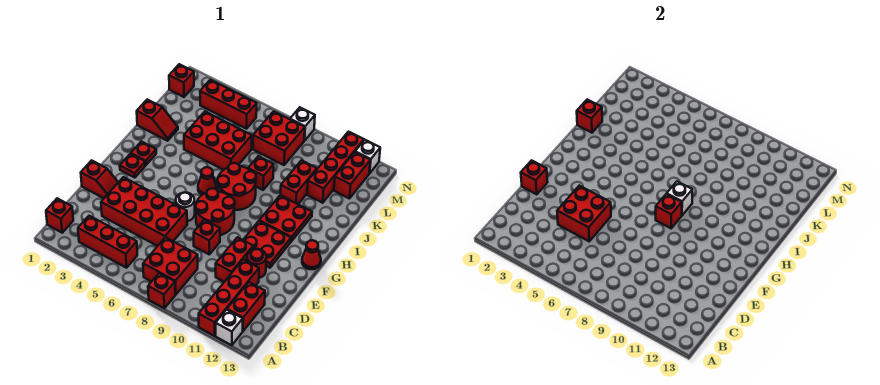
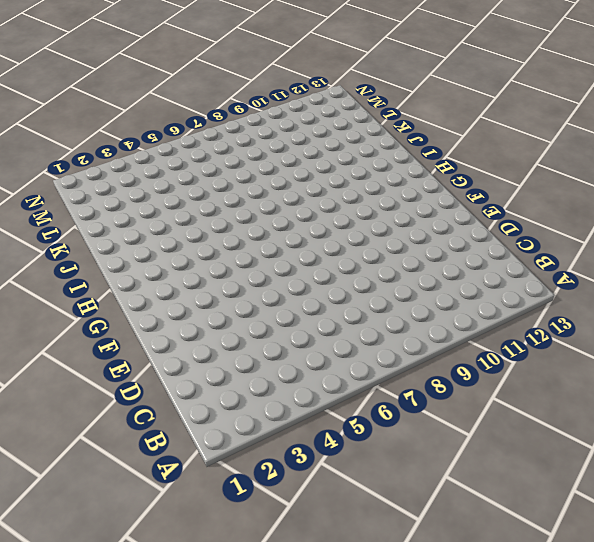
none -> red brick A8 level 1
none -> red brick A11:D11 level 1
none -> white brick A12 level 1
none -> red brick B1 level 1

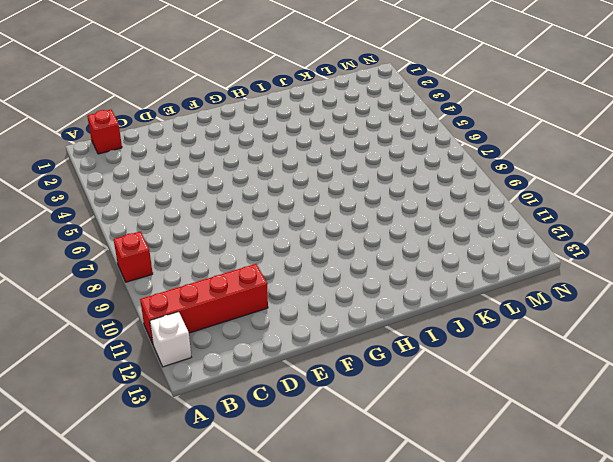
none -> red brick B3:B5 level 1
none -> red brick B7:C8 level 1
none -> red brick B12:C12 level 1
none -> red brick D3:E6 level 1

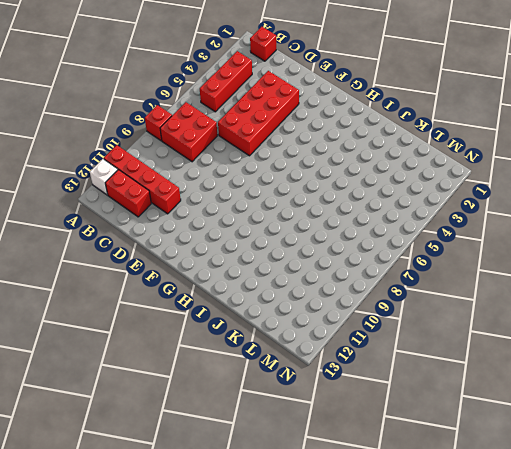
none -> red brick D10:E10 level 1
none -> red slope E1:E2 level 1 top 1
none -> red brick E8 level 1
none -> red round brick E11 level 1

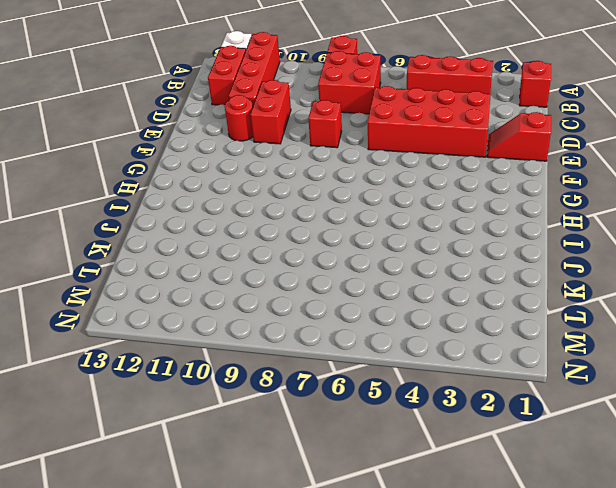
none -> white round brick F6 level 1
none -> red round brick F7:G8 level 1
none -> red plate F10:G11 level 1
none -> red plate G2 level 1

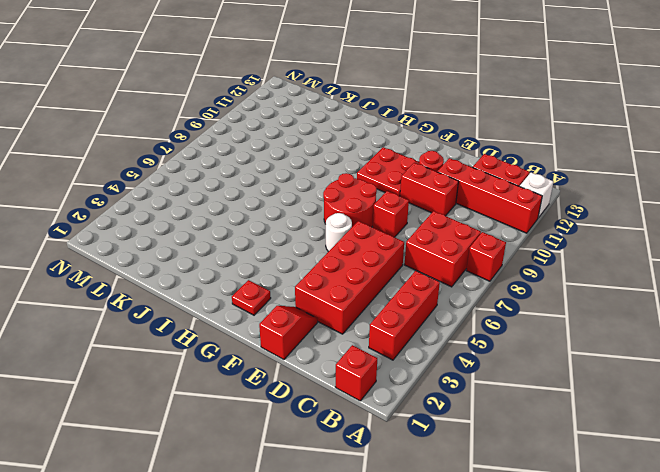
none -> red cone G13 level 1
none -> red plate H2 level 1
none -> red cone H6 level 1
none -> red round brick H7:I8 level 1

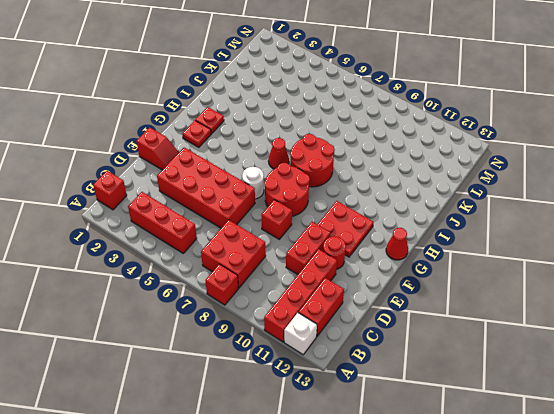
none -> red plate H10:I11 level 1
none -> red slope J1:J2 level 1 top 1
none -> red brick J4:K6 level 1
none -> red brick J8 level 1

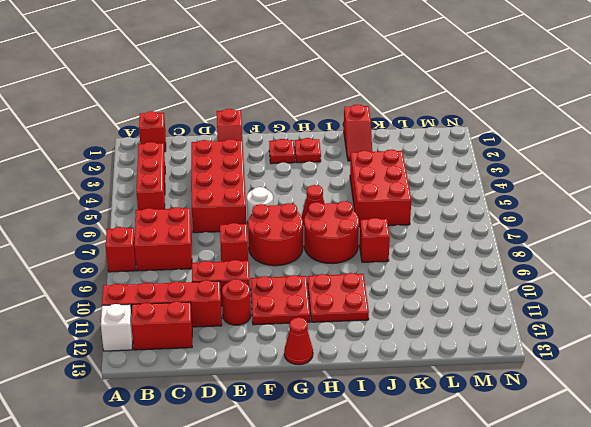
none -> red brick J10:K10 level 1
none -> red brick K11:N11 level 1
none -> red brick L7:M8 level 1
none -> red brick L12:M12 level 1

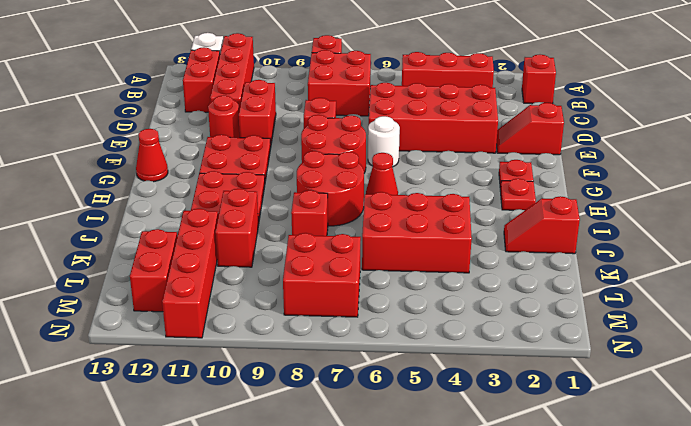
none -> red brick M1 level 1
none -> red brick M3:M5 level 1
none -> white brick N8 level 1
none -> white brick N12 level 1

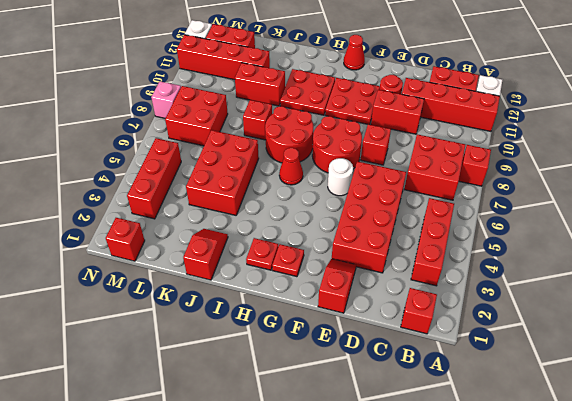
pink brick N8 level 1 -> white brick N8 level 1
none -> red brick D4:E5 level 2
none -> red brick E1 level 2
none -> red brick G8 level 2
none -> white brick H8 level 2

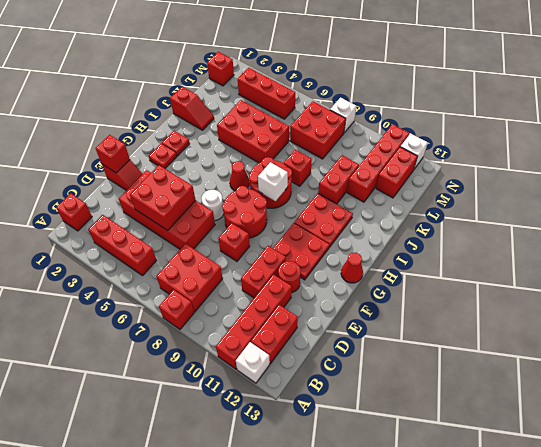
none -> red brick G8 level 2
none -> red brick J1 level 2

